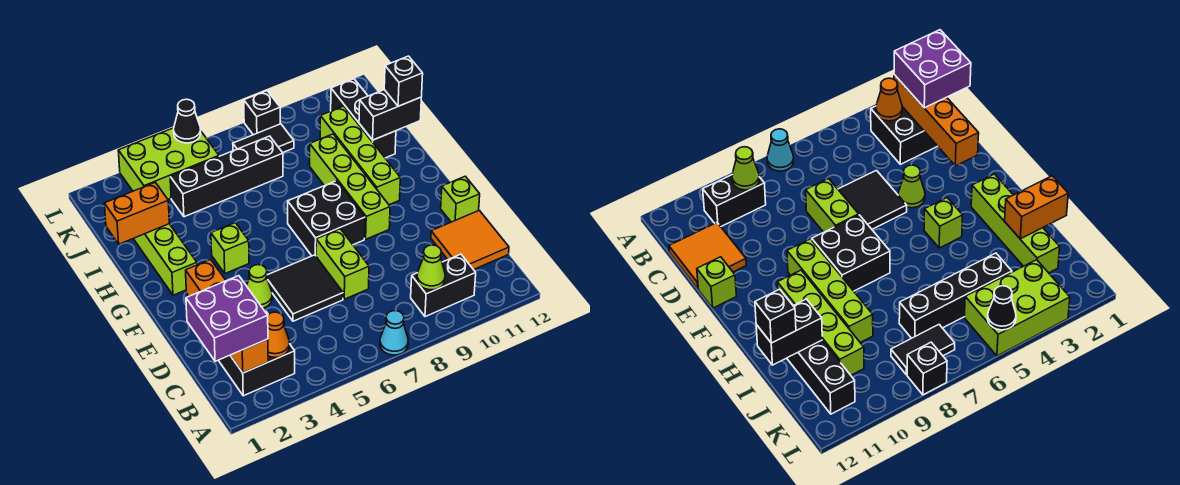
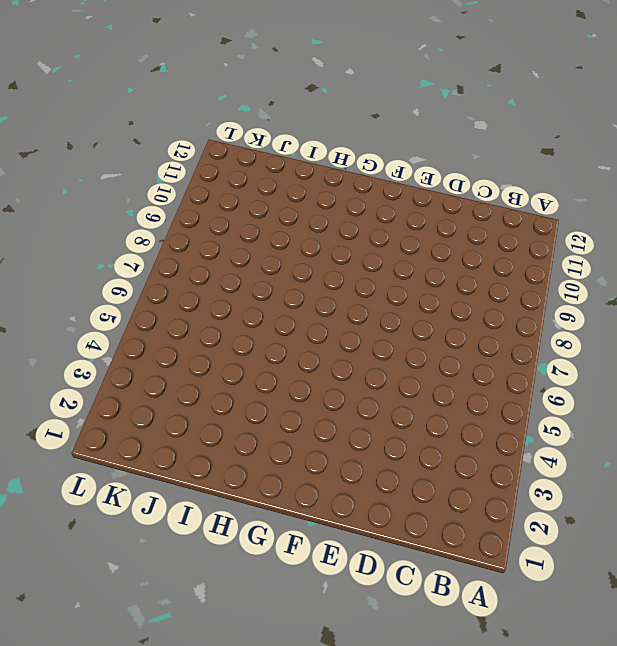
none -> cyan cone A7 level 1
none -> black brick B2:C3 level 1
none -> black brick B9:B10 level 1

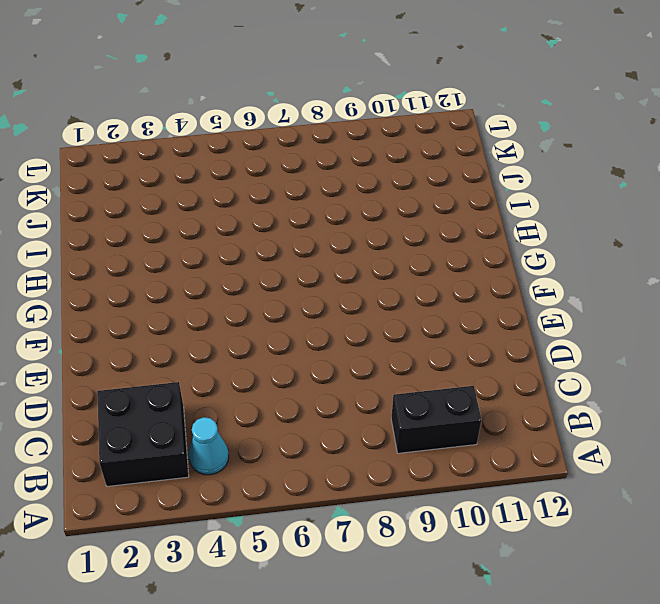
cyan cone B4 level 1 -> cyan cone A7 level 1
none -> orange tile C11:D12 level 1
none -> black tile D5:E6 level 1
none -> lime brick D7:E7 level 1

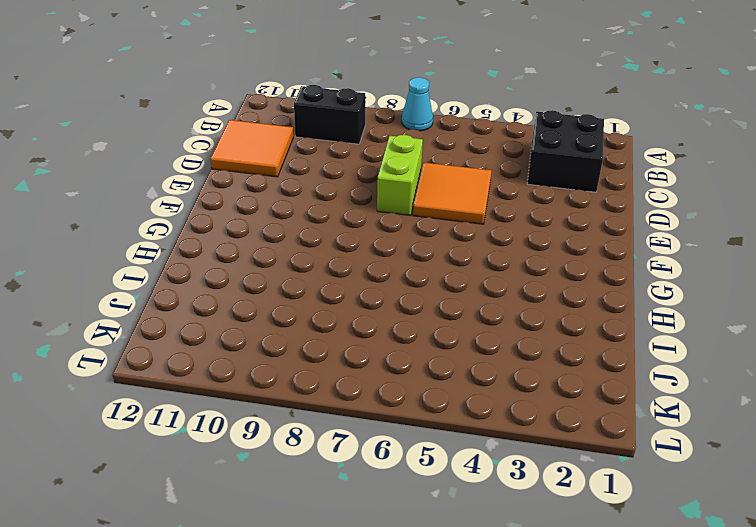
orange tile D5:E6 level 1 -> black tile D5:E6 level 1
none -> lime cone E4 level 1
none -> lime brick E12 level 1
none -> black brick F7:G8 level 1

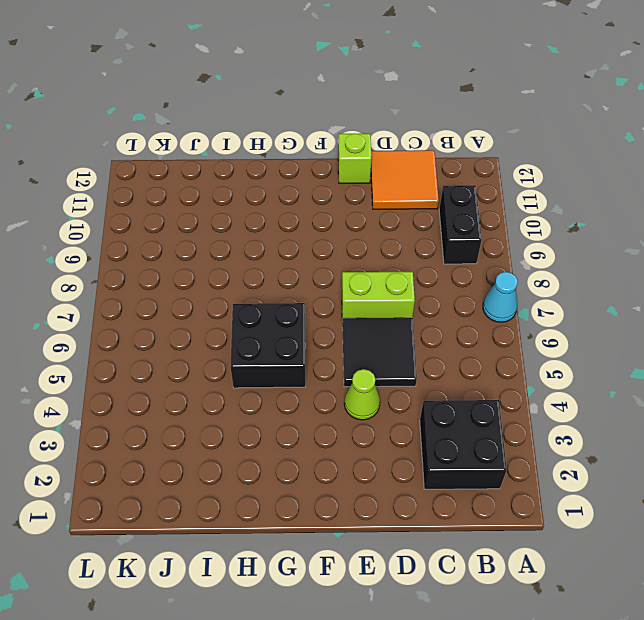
black brick G5:H6 level 1 -> black brick F7:G8 level 1
none -> lime brick F9:I9 level 1
none -> lime brick G2:J2 level 1
none -> lime brick G4 level 1

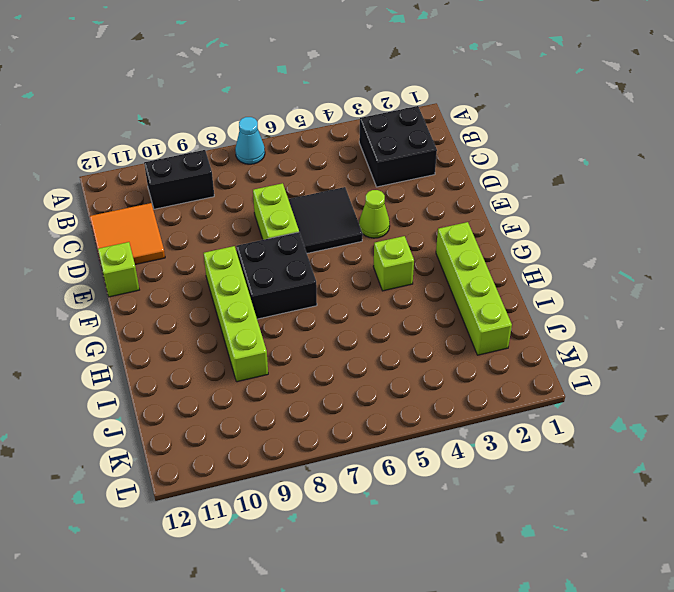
none -> lime brick G10:J10 level 1
none -> black brick I11:K11 level 1
none -> black brick J4:J7 level 1

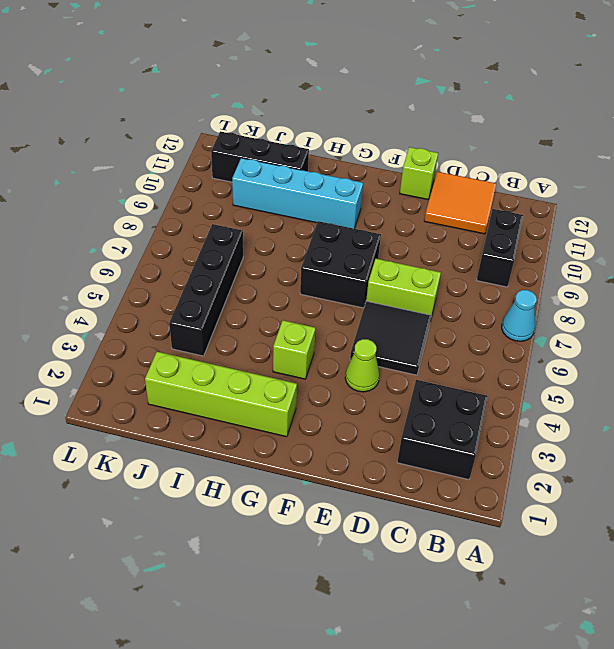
cyan brick G10:J10 level 1 -> lime brick G10:J10 level 1
none -> lime brick F9:I9 level 1
none -> lime brick K3:L5 level 1
none -> black tile K7:K8 level 1

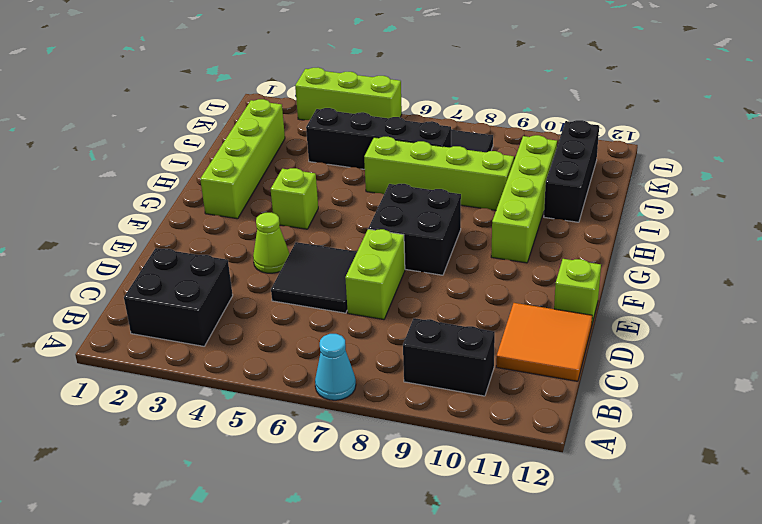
lime brick I6:I9 level 1 -> lime brick F9:I9 level 1
lime brick L3:L5 level 1 -> lime brick K3:L5 level 1
none -> black brick L8 level 1
none -> orange brick B2:E2 level 2
none -> orange cone B3 level 2

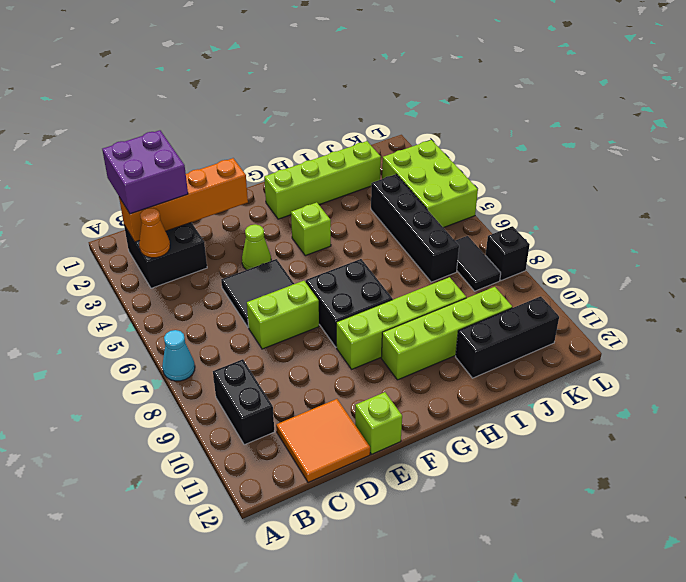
none -> lime cone B9 level 2
none -> orange brick I1:I2 level 2
none -> black brick I11:I12 level 2

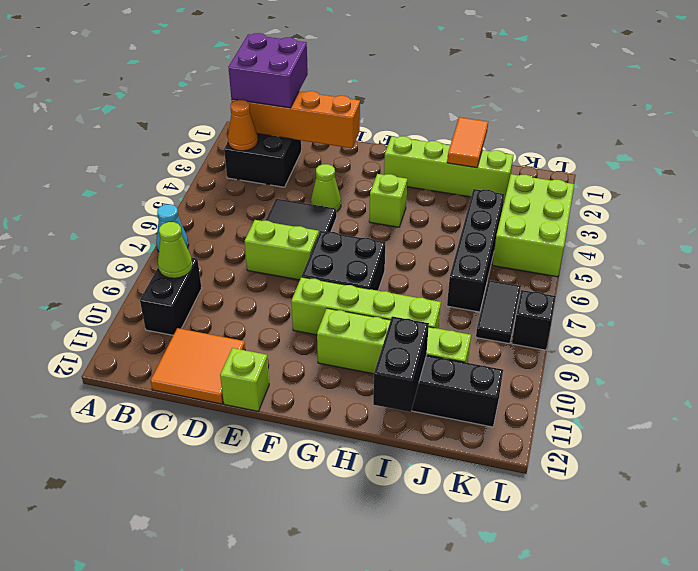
orange tile I1:I2 level 2 -> orange brick I1:I2 level 2
none -> black cone L5 level 2
none -> black brick I12 level 3

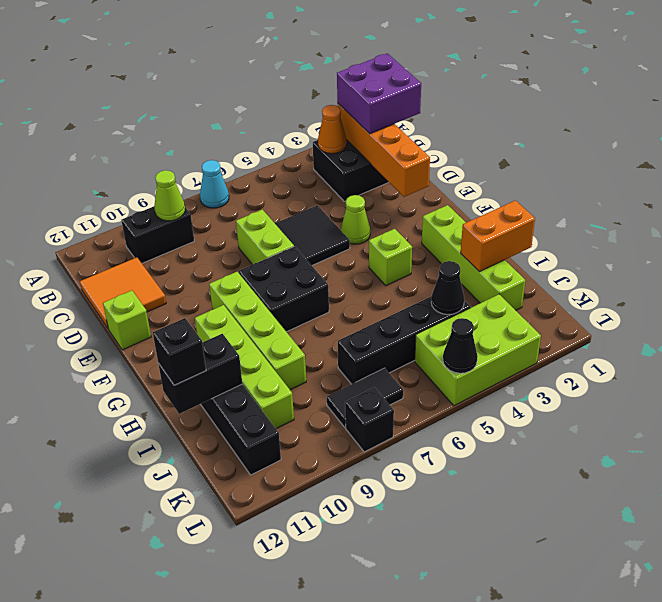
black cone J4 level 2 -> none

